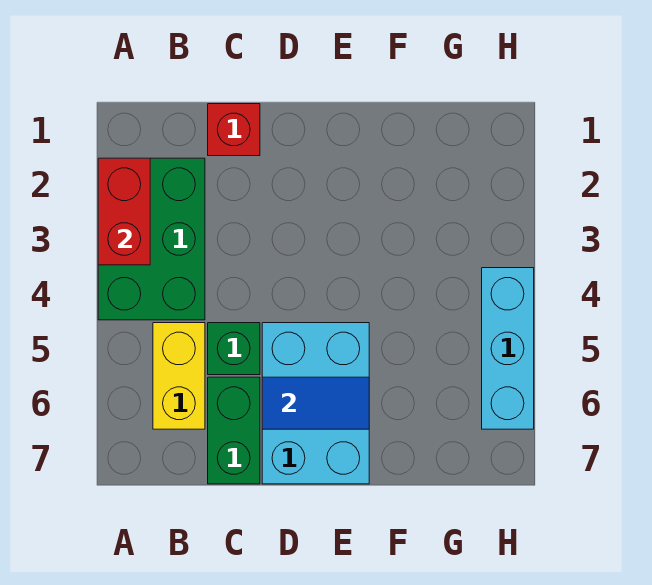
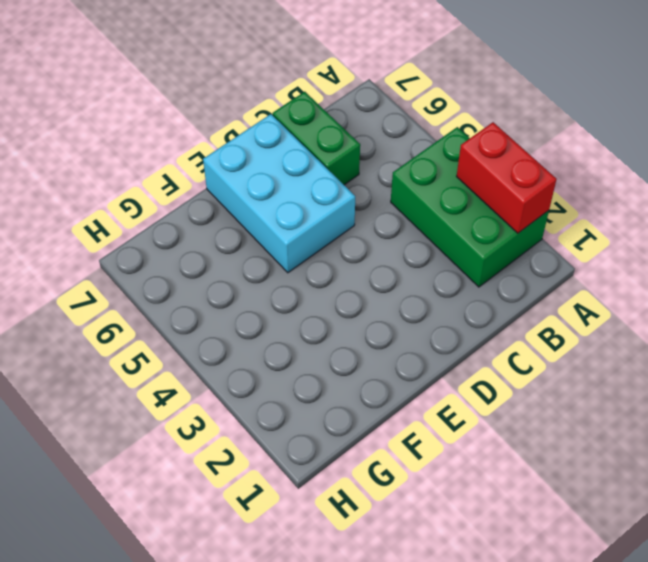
none -> yellow brick B5:B6 level 1
none -> red brick C1 level 1

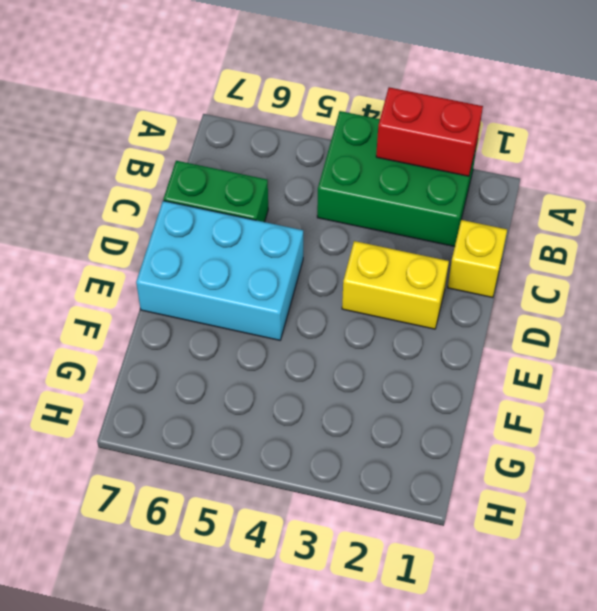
yellow brick C1 level 1 -> red brick C1 level 1
yellow brick D2:D3 level 1 -> yellow brick B5:B6 level 1
none -> green brick C5 level 1
none -> cyan brick H4:H6 level 1

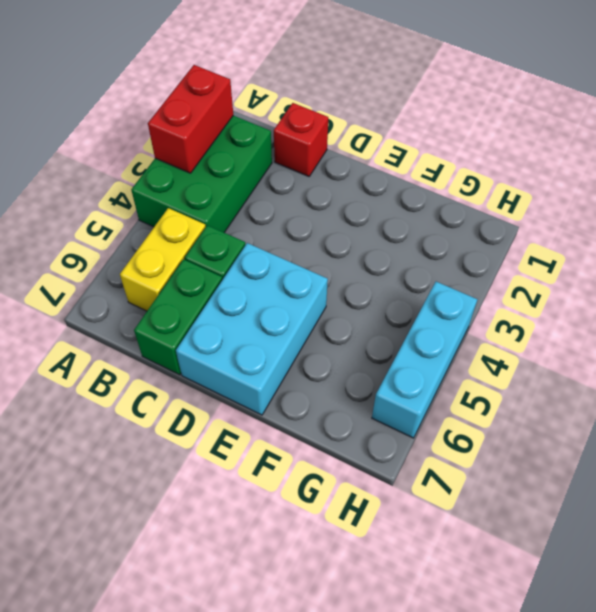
none -> blue tile D6:E6 level 2

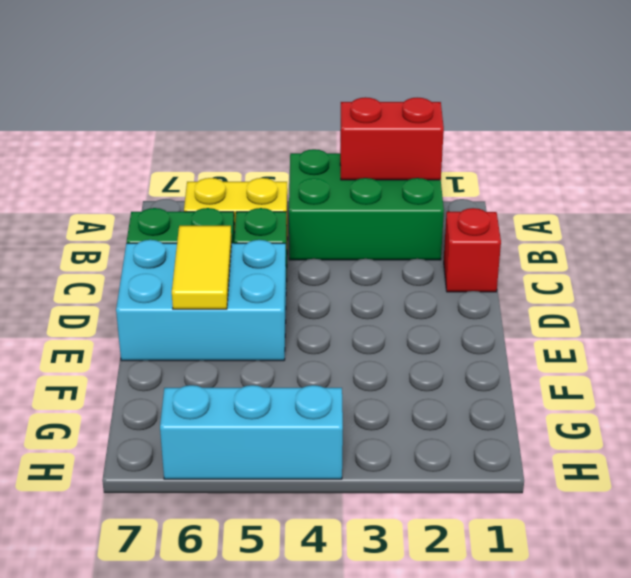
yellow tile D6:E6 level 2 -> blue tile D6:E6 level 2

